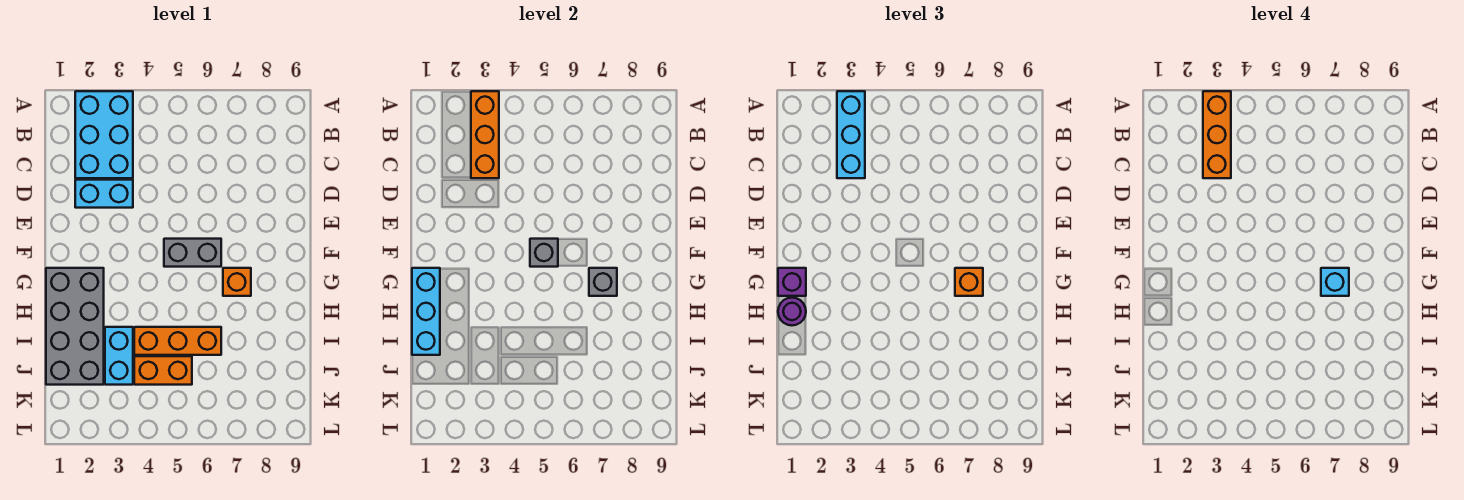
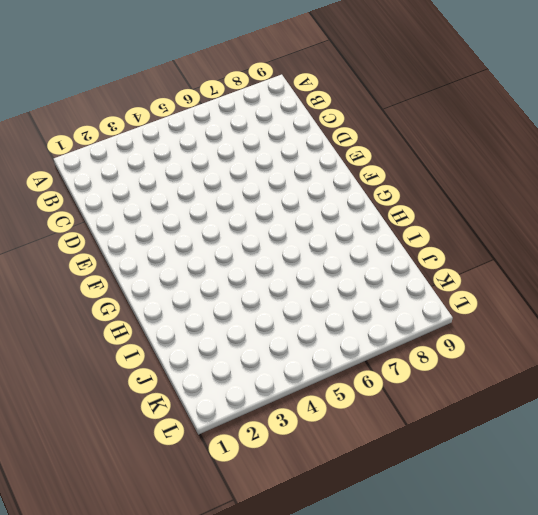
none -> cyan brick A2:C3 level 1
none -> cyan brick D2:D3 level 1
none -> grey brick F5:F6 level 1

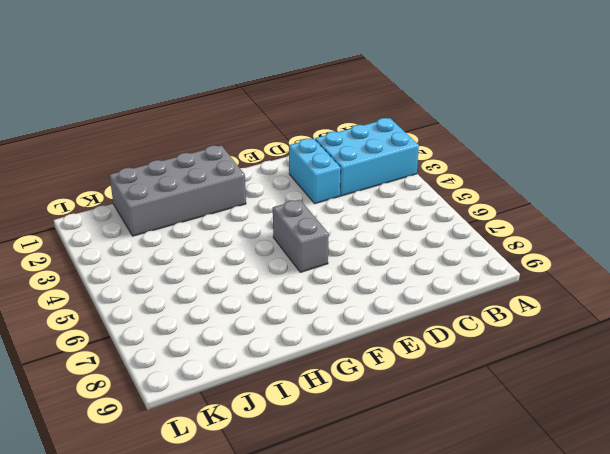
none -> orange brick G7 level 1
none -> cyan brick I3:J3 level 1
none -> orange brick I4:I6 level 1

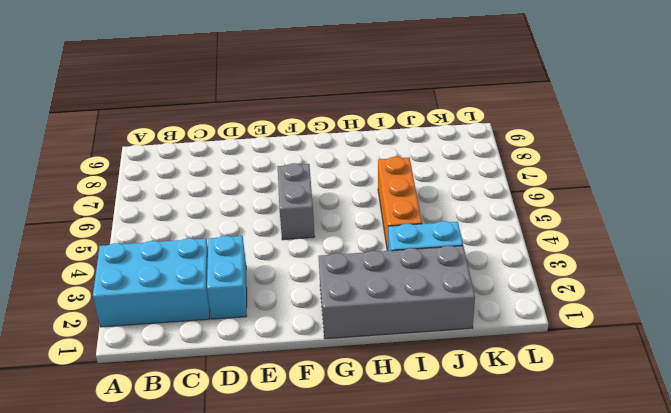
none -> orange brick G7 level 1
none -> orange brick J4:J5 level 1
none -> orange brick A3:C3 level 2

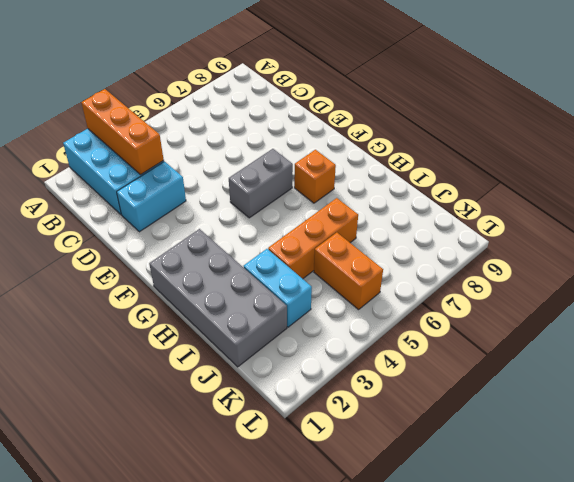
orange brick J5:K5 level 1 -> orange brick J4:J5 level 1
none -> grey brick F5 level 2
none -> cyan brick G1:I1 level 2
none -> grey brick G7 level 2

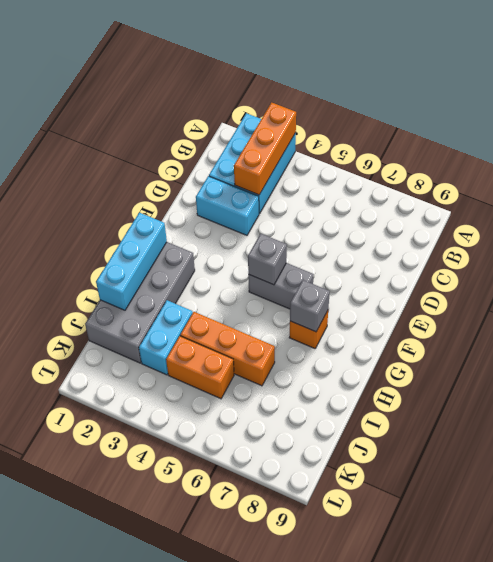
none -> cyan brick A3:C3 level 3
none -> purple brick G1 level 3
none -> orange brick G7 level 3

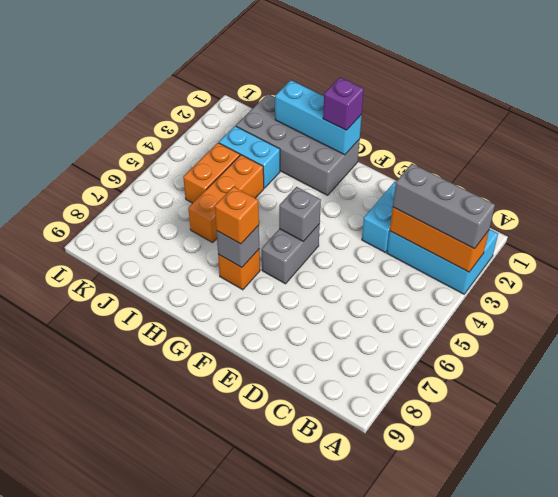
grey brick A3:C3 level 3 -> cyan brick A3:C3 level 3
none -> purple round brick H1 level 3
none -> orange brick A3:C3 level 4
none -> cyan brick G7 level 4

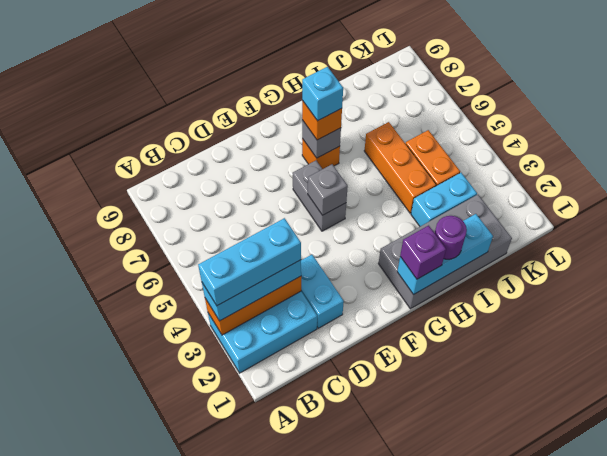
cyan brick A3:C3 level 4 -> orange brick A3:C3 level 4

